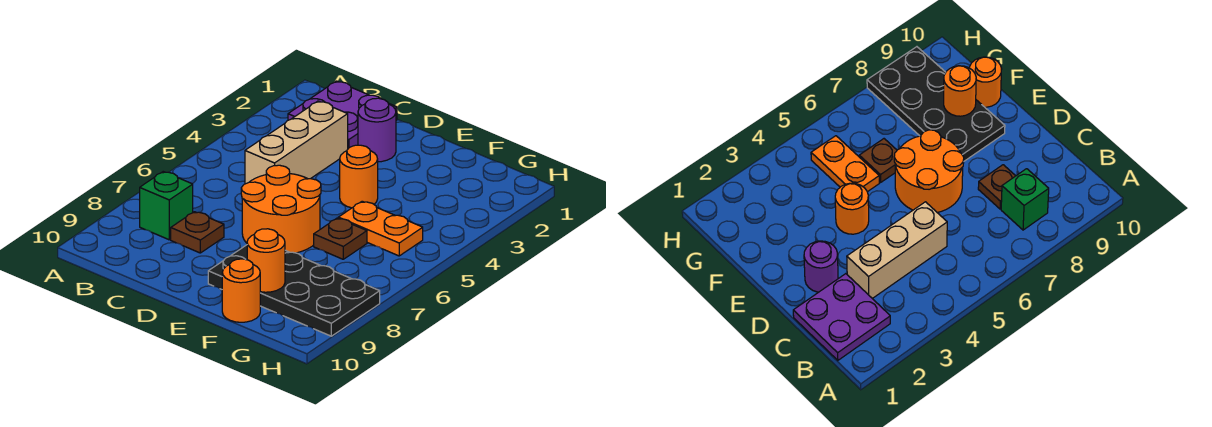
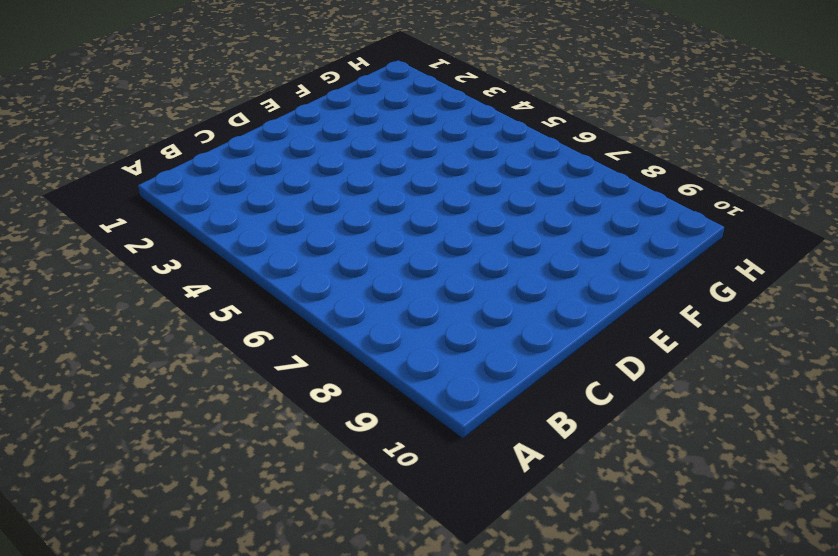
none -> purple plate B1:C2 level 1
none -> green brick B8 level 1
none -> tan brick C3:C5 level 1

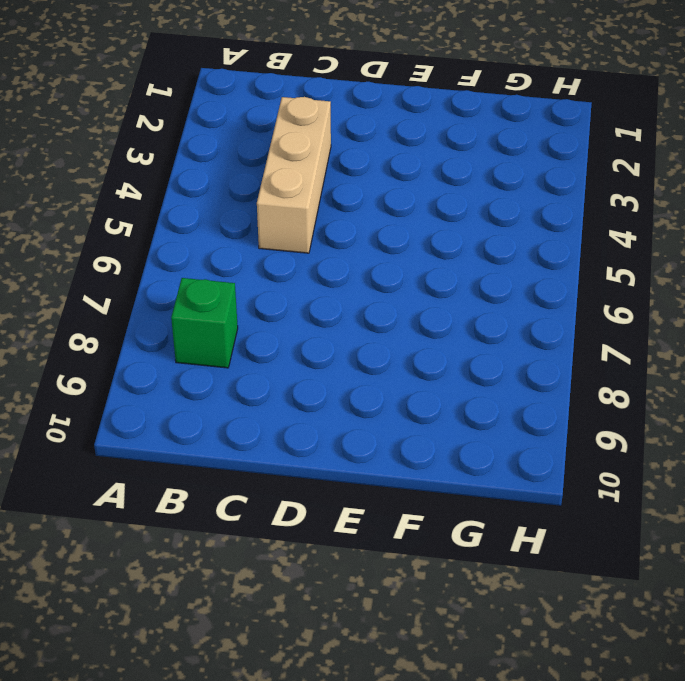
none -> purple plate B1:C2 level 1
none -> brown plate C8 level 1
none -> purple round brick D2 level 1

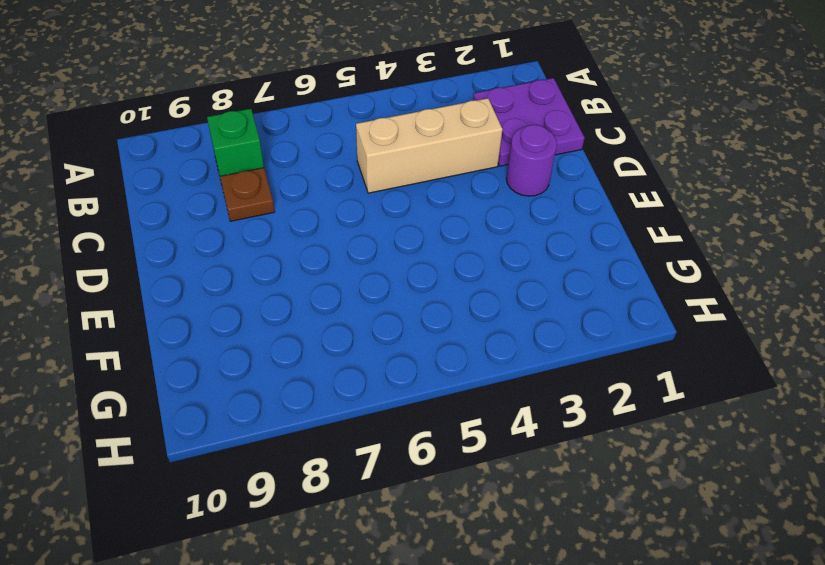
none -> orange round brick D6:E7 level 1
none -> orange round brick E4 level 1
none -> black plate E8:H9 level 1

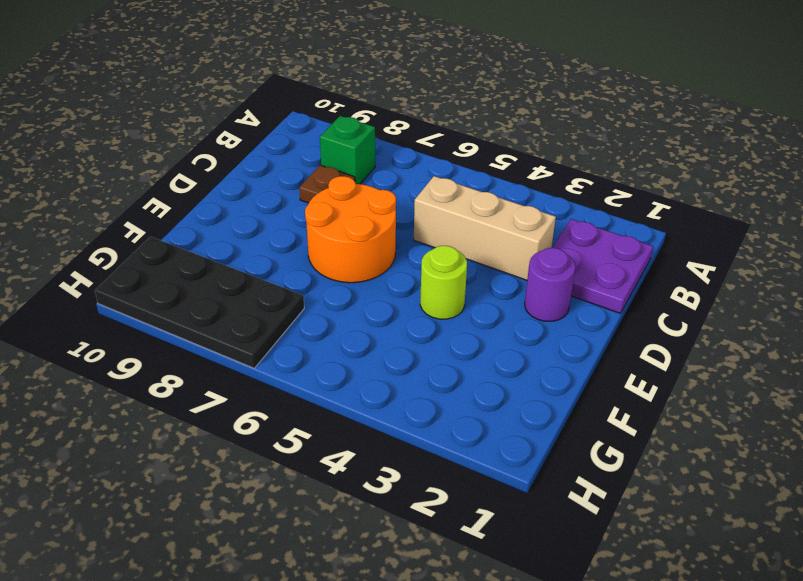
lime round brick E4 level 1 -> orange round brick E4 level 1
black plate G7:H10 level 1 -> black plate E8:H9 level 1
none -> orange plate F5:G5 level 1
none -> brown plate F6 level 1
none -> orange round brick F10 level 1

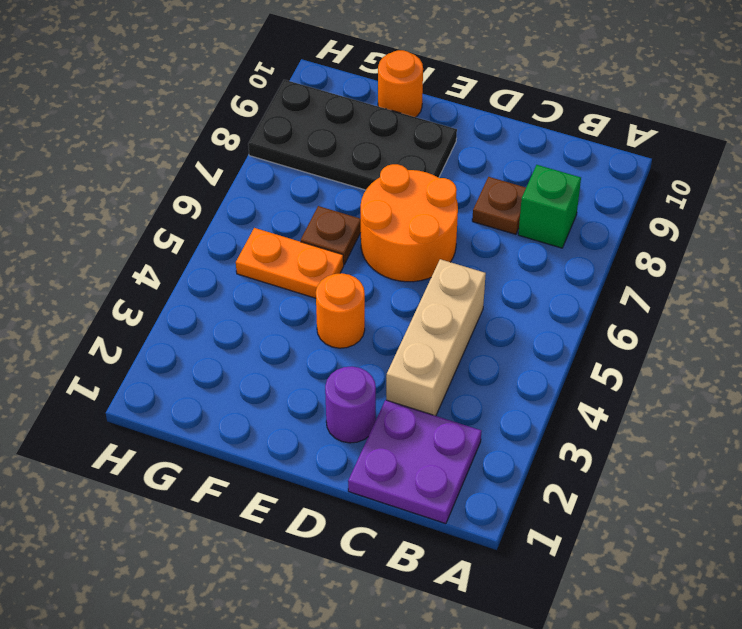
none -> orange round brick F9 level 2

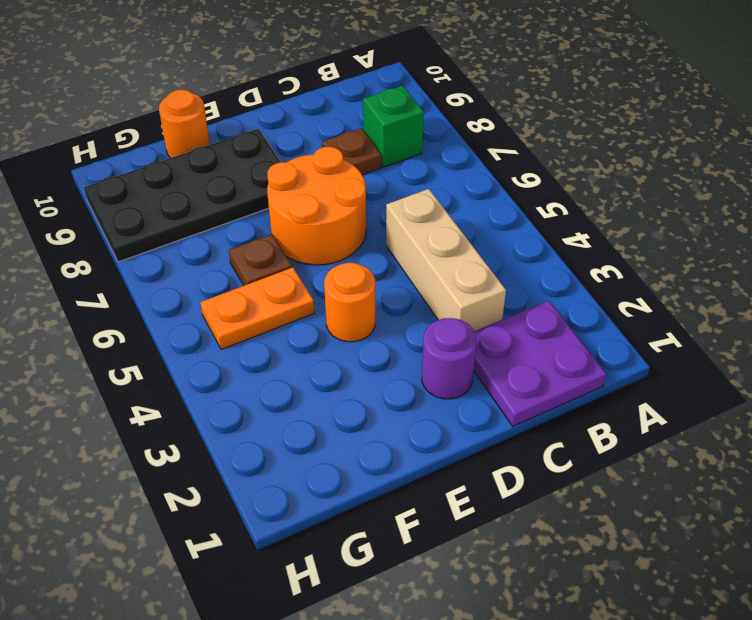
none -> orange round brick F9 level 2

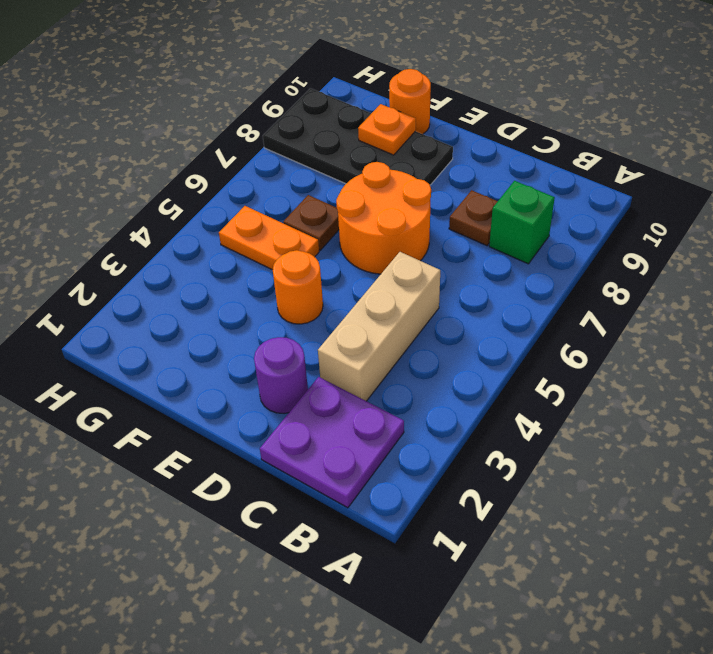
orange plate F9 level 2 -> orange round brick F9 level 2

